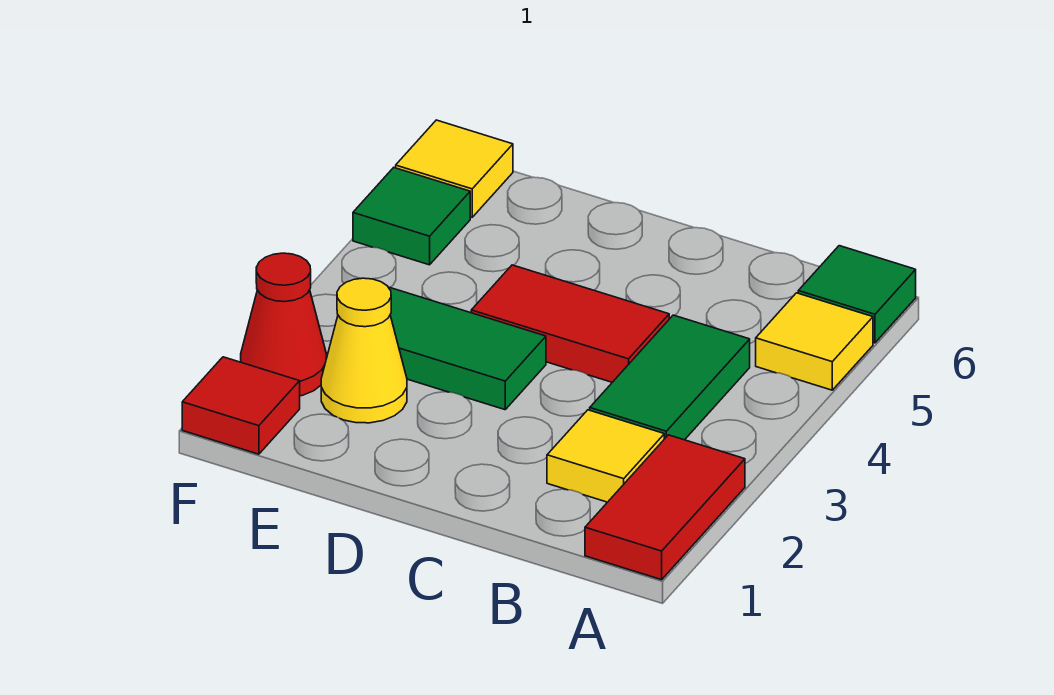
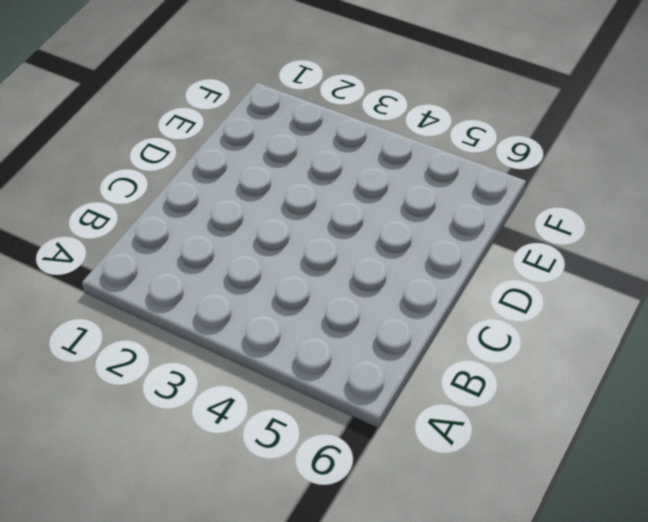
none -> red tile A1:A2 level 1
none -> yellow tile A5 level 1
none -> green tile A6 level 1

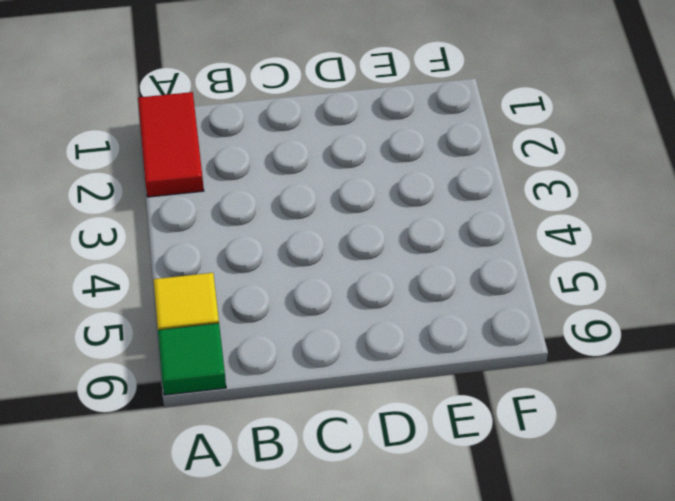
none -> yellow tile B2 level 1
none -> green tile B3:B4 level 1
none -> red tile C4:D4 level 1

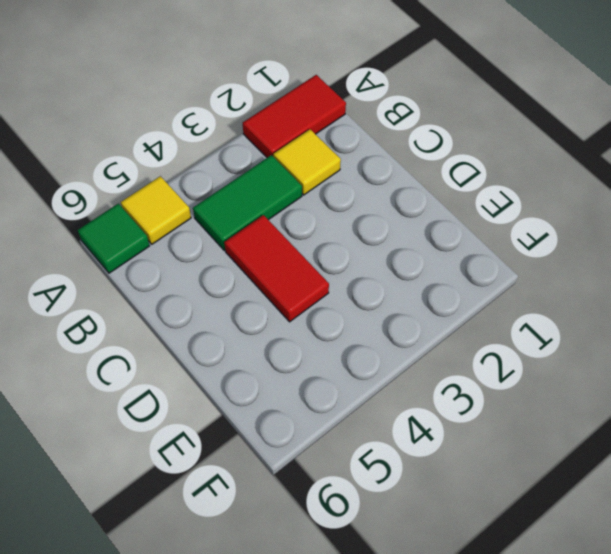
none -> green tile D3:E3 level 1
none -> yellow cone E2 level 1
none -> red tile F1 level 1

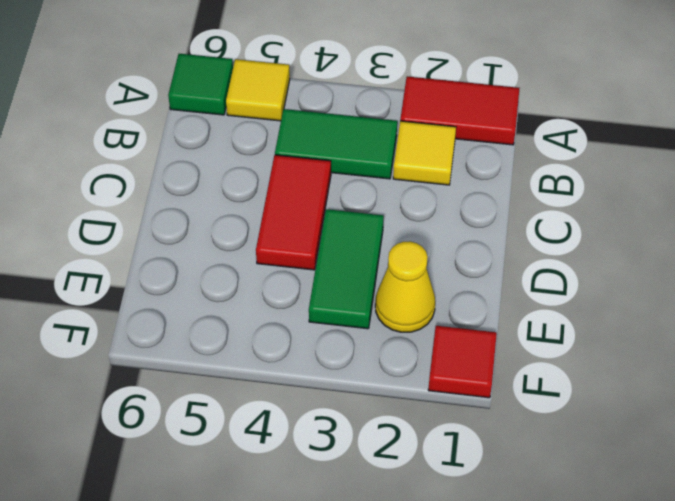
none -> red cone F2 level 1
none -> green tile F5 level 1
none -> yellow tile F6 level 1

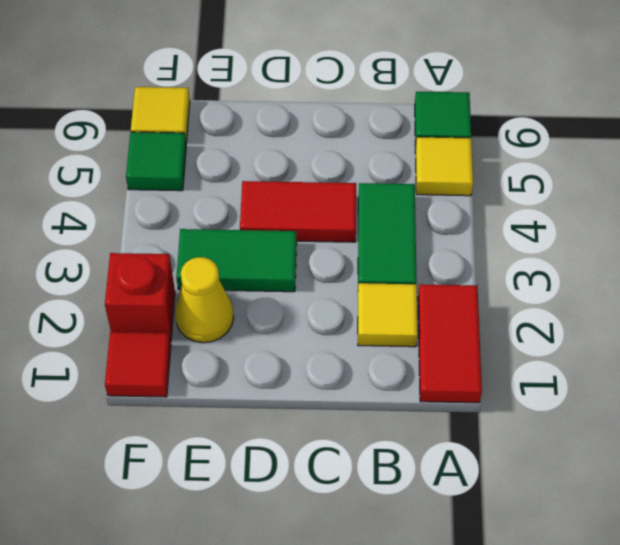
red brick F2 level 1 -> red cone F2 level 1

